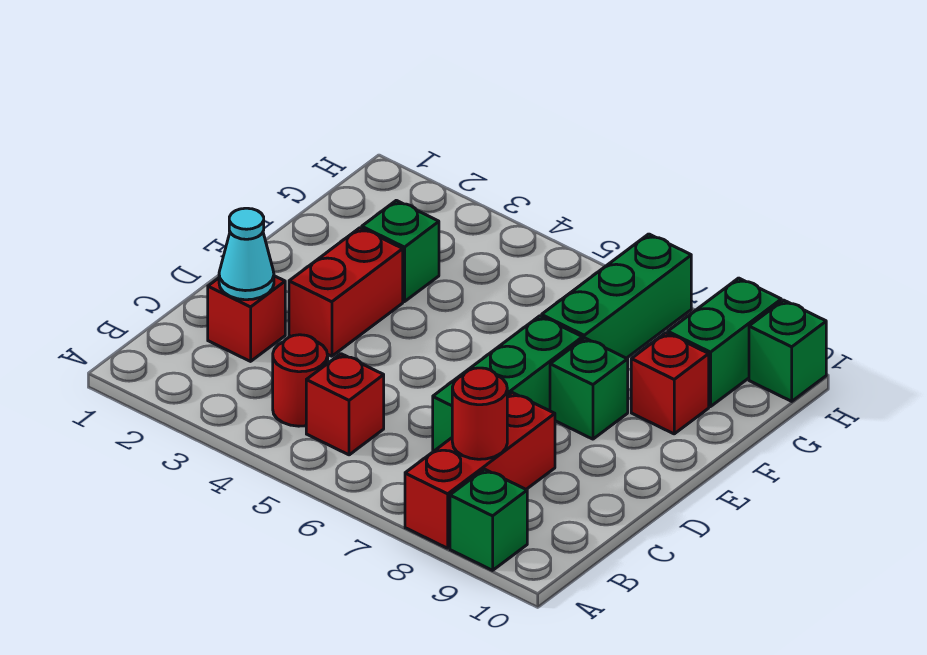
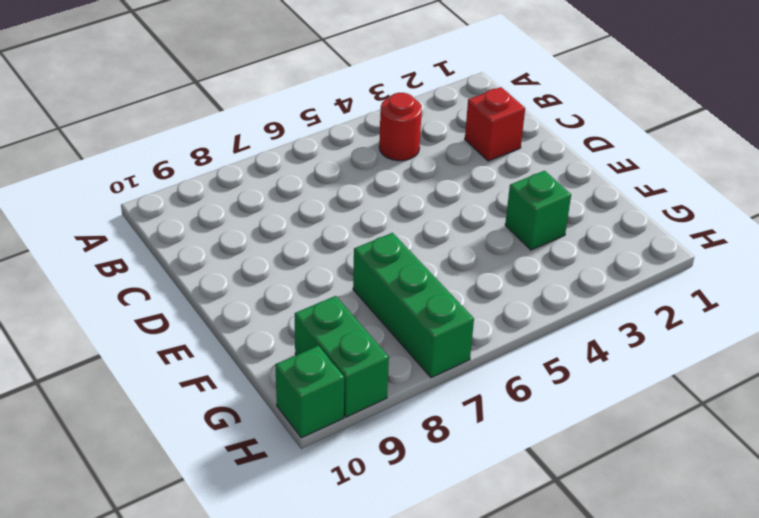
none -> red brick A8:C8 level 1
none -> green brick A9 level 1
none -> red brick B5 level 1

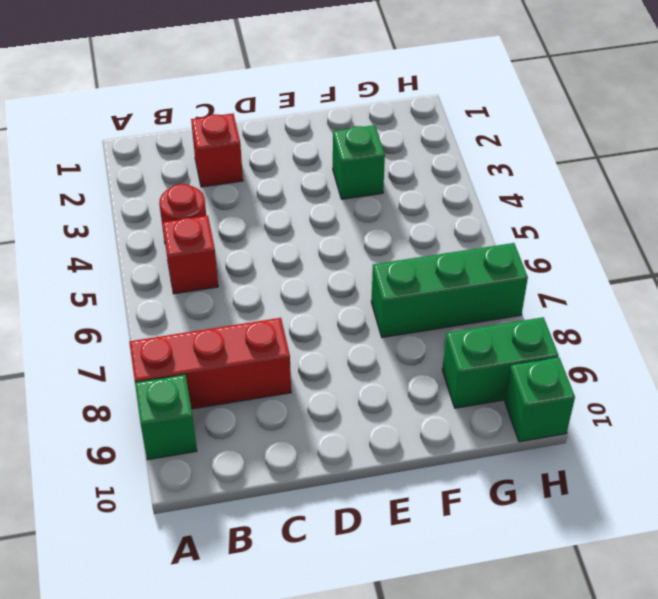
none -> green brick C7:E7 level 1
none -> red brick D3:E3 level 1
none -> green brick E8 level 1

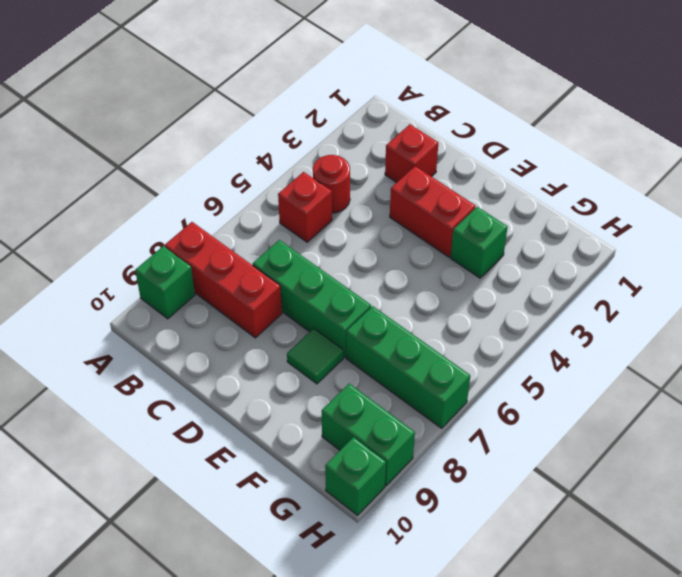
green tile E8 level 1 -> green brick E8 level 1
none -> red brick F9 level 1
none -> red round brick B8 level 2
none -> cyan cone C2 level 2

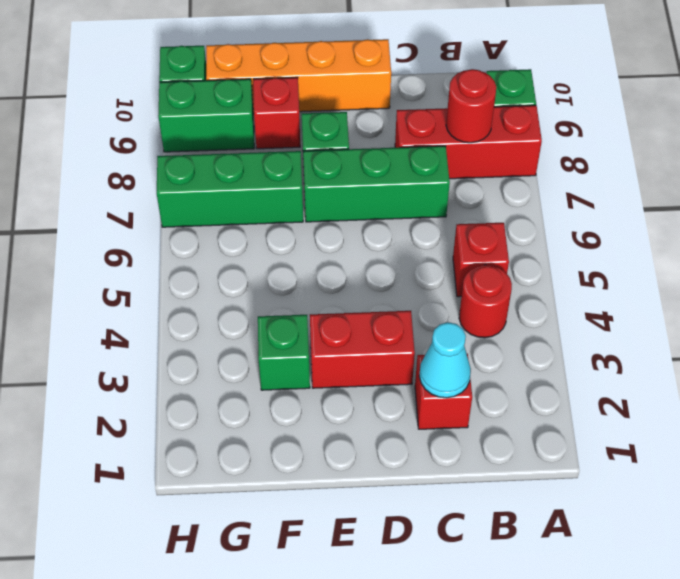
orange brick D10:G10 level 1 -> none

